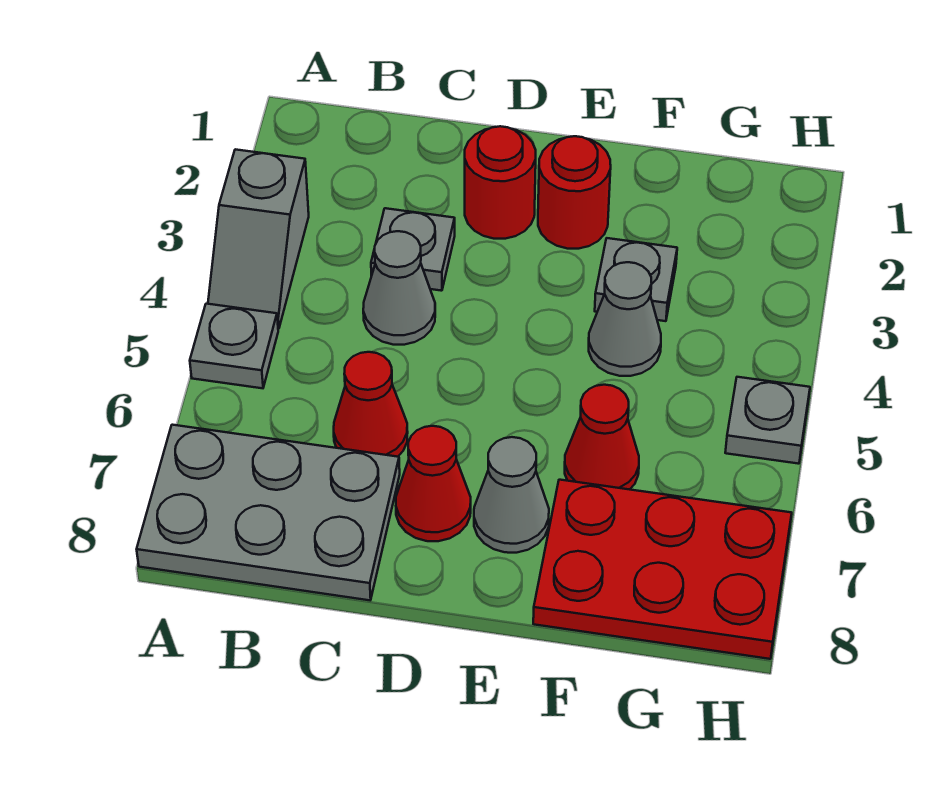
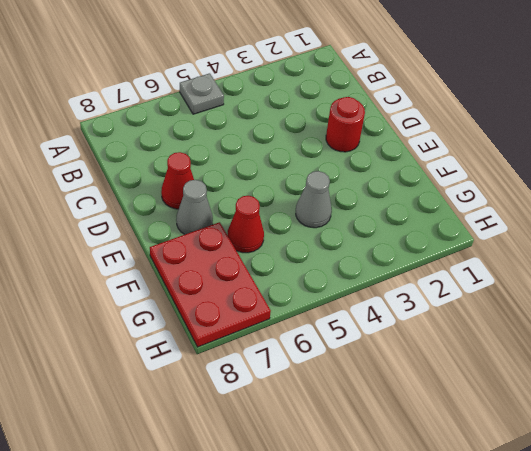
none -> grey slope A3:A4 level 1 top 3
none -> grey plate A7:C8 level 1
none -> grey plate C3 level 1

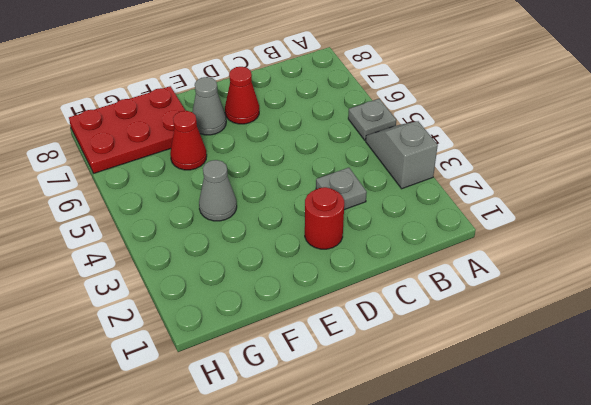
none -> grey plate A7:C8 level 1
none -> grey cone C4 level 1
none -> red cone C6 level 1

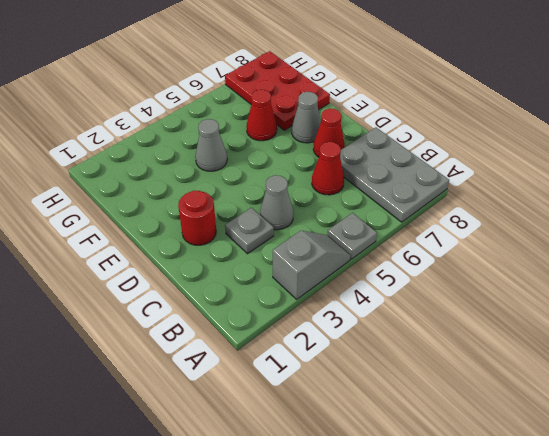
none -> red round brick E2 level 1
none -> grey plate F3 level 1
none -> grey plate H5 level 1

